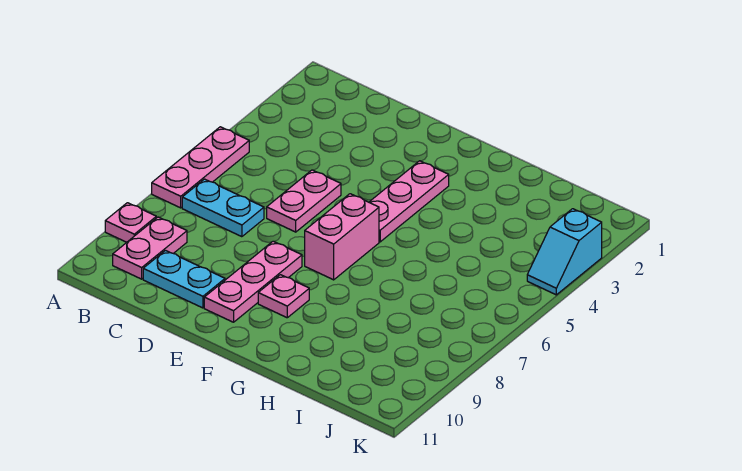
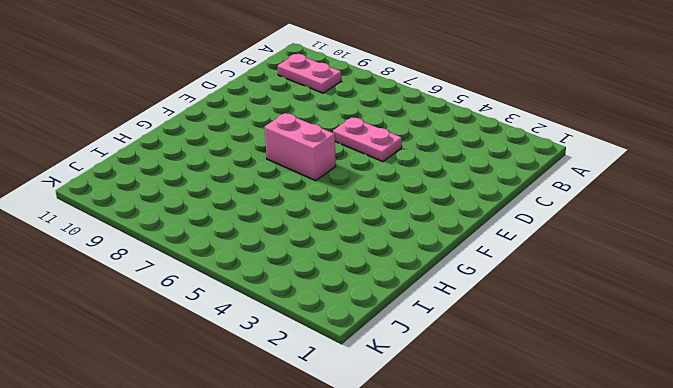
none -> pink plate A5:A7 level 1
none -> pink plate A9 level 1

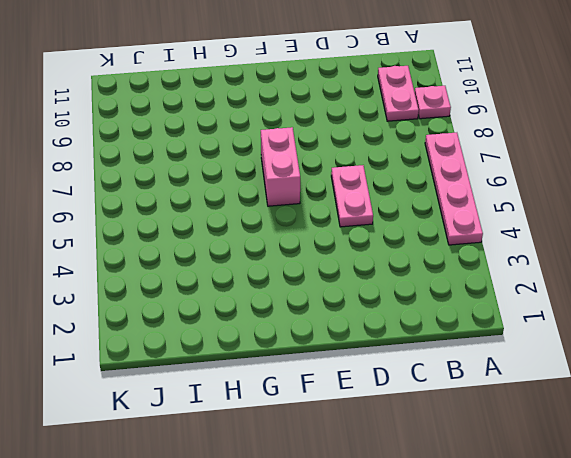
pink plate A4:A7 level 1 -> pink plate A5:A7 level 1
none -> cyan plate B7:C7 level 1
none -> cyan plate C10:D10 level 1

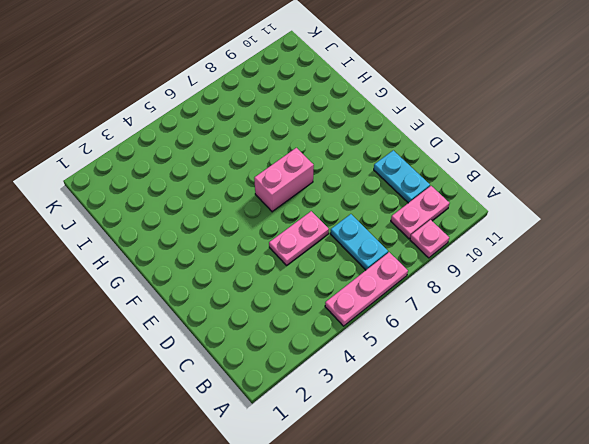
none -> pink plate E8:E10 level 1
none -> pink plate F3:F5 level 1

